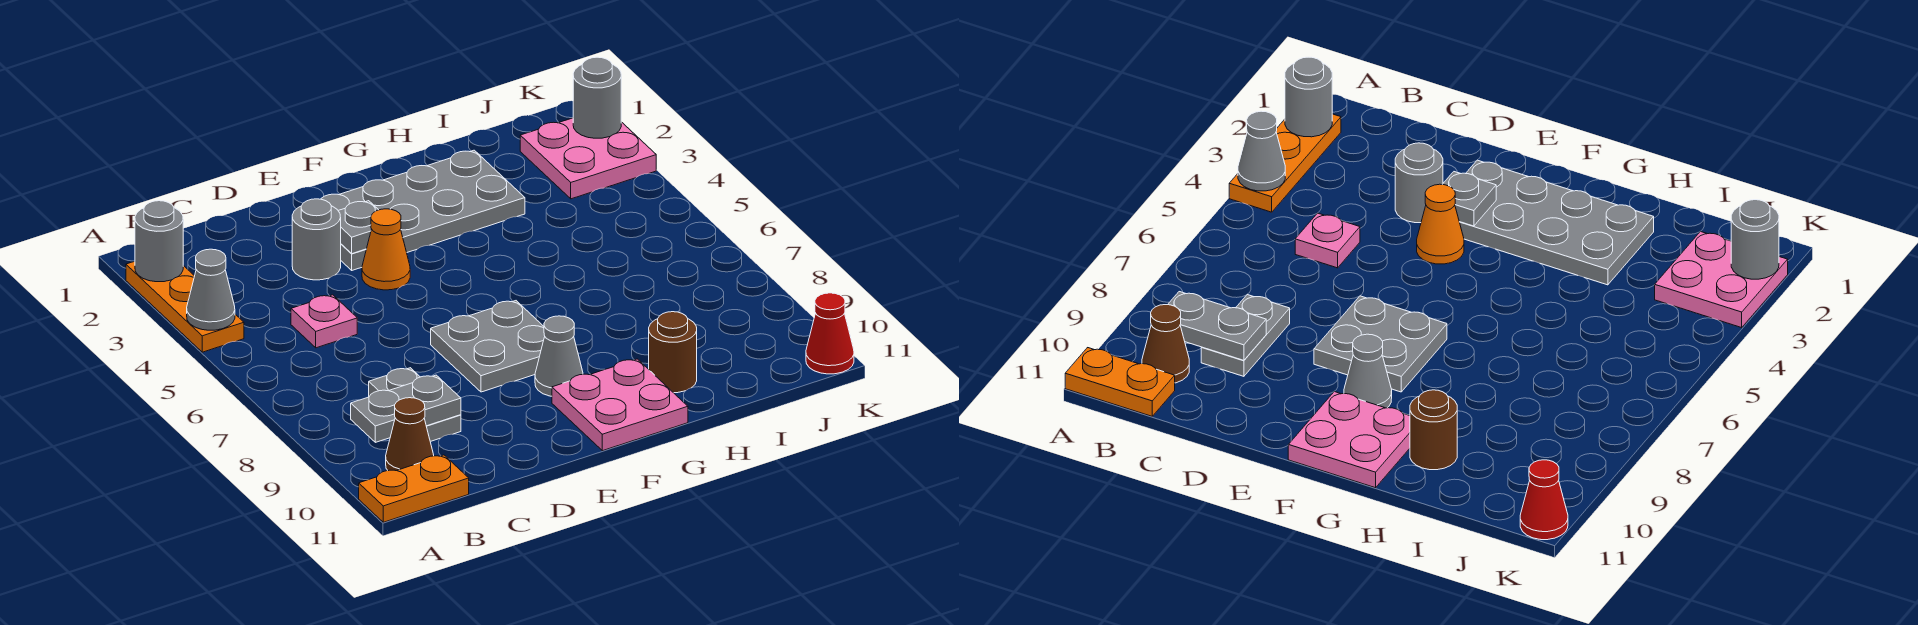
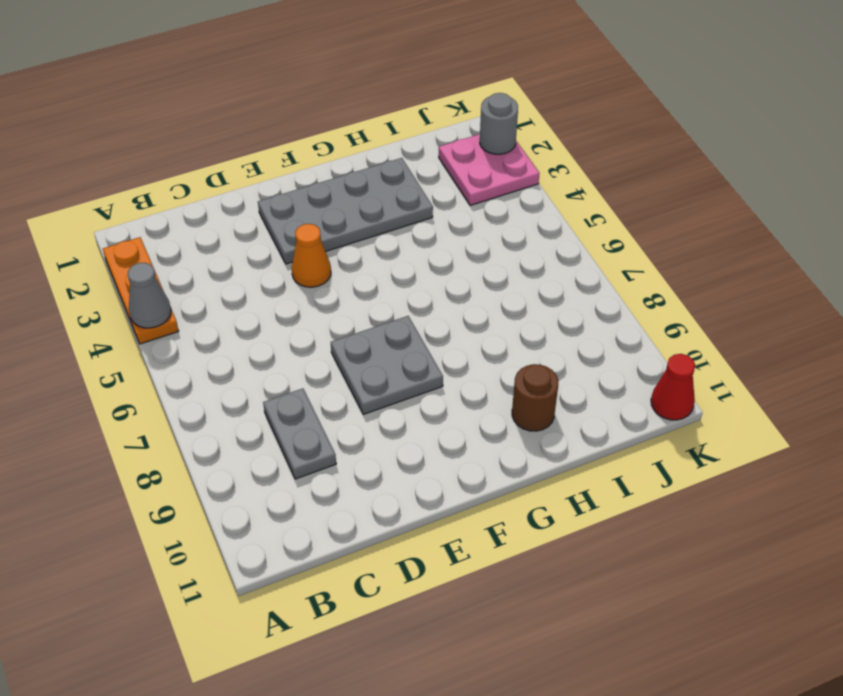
none -> orange plate A11:B11 level 1
none -> brown cone B10 level 1
none -> pink plate C5 level 1

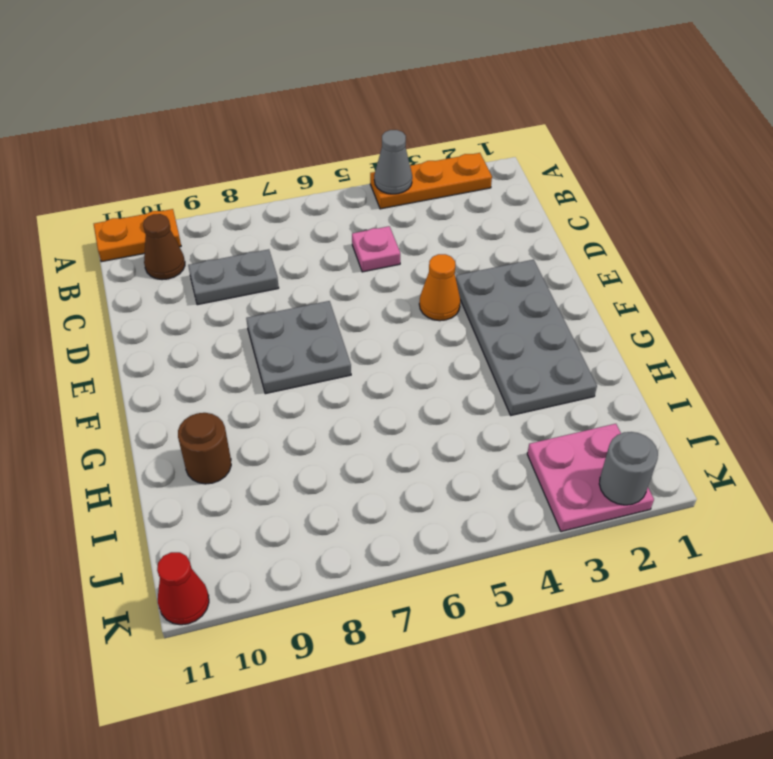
orange plate A10:A11 level 1 -> orange plate A11:B11 level 1
none -> grey round brick D3 level 1
none -> grey cone F9 level 1
none -> pink plate F10:G11 level 1

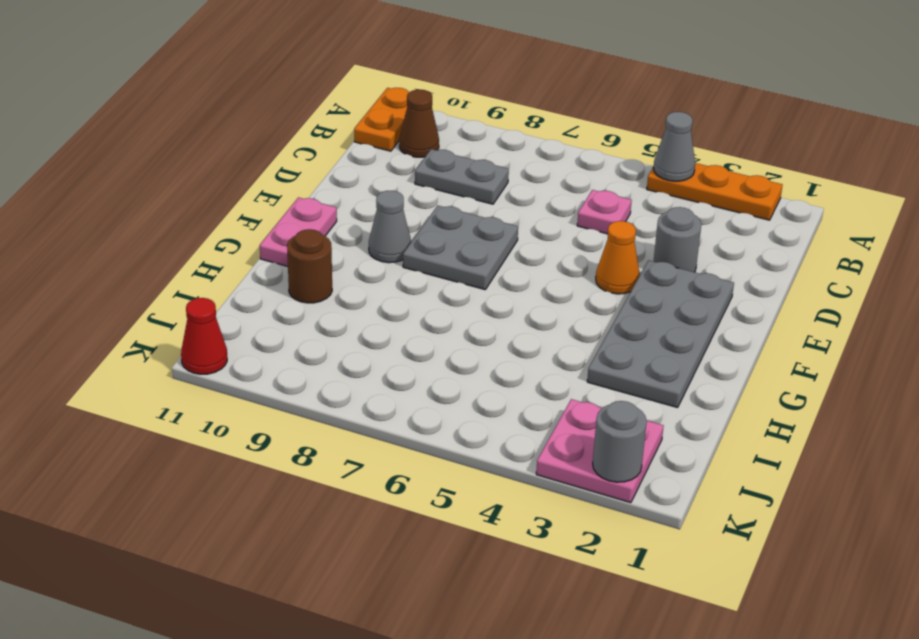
pink plate F11:G11 level 1 -> pink plate F10:G11 level 1
none -> grey round brick A2 level 2
none -> grey plate B9:C9 level 2
none -> grey plate E3 level 2

